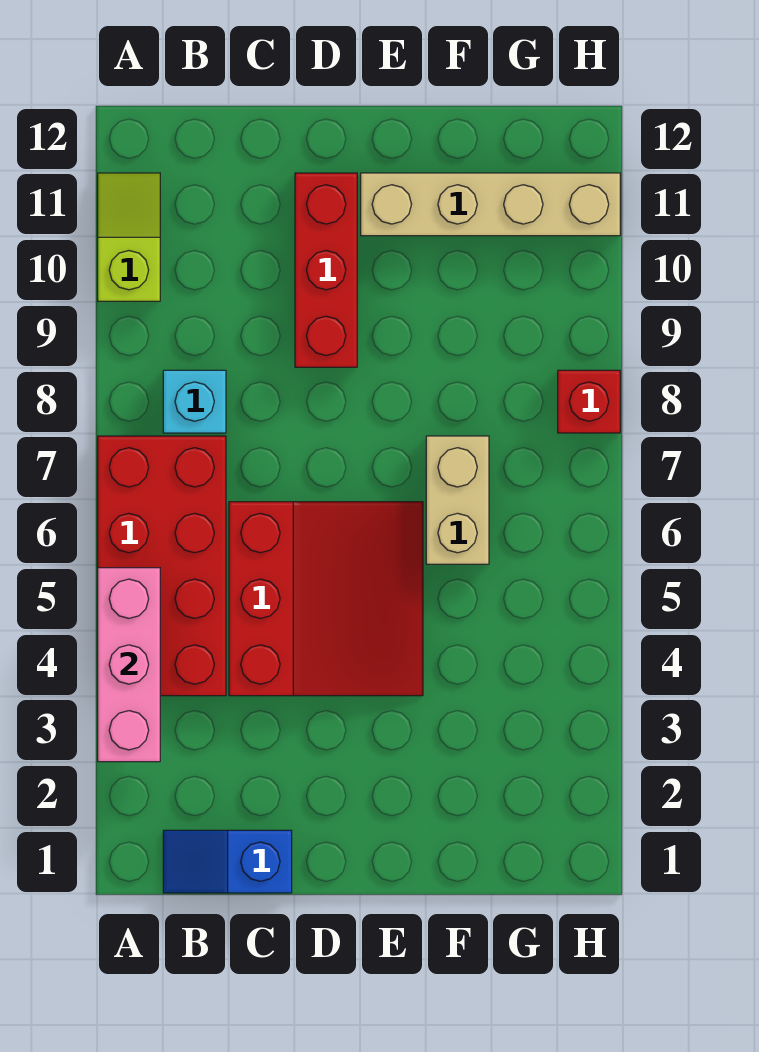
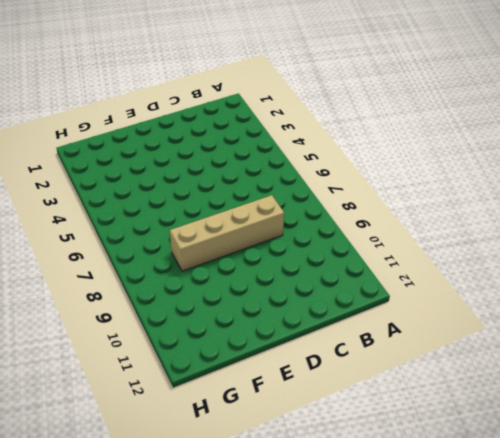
tan brick C8:F8 level 1 -> tan brick E11:H11 level 1
none -> red brick A4:B7 level 1
none -> lime slope A10:A11 level 1 top 10

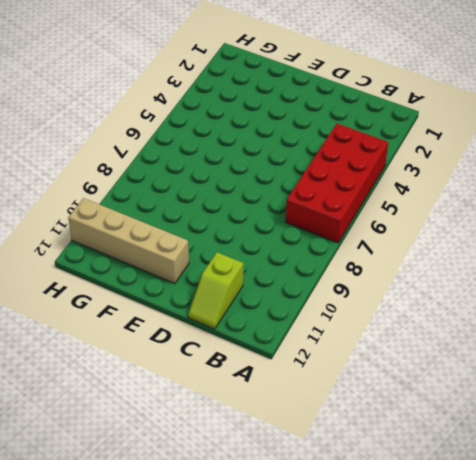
lime slope C11:C12 level 1 top 11 -> lime slope A10:A11 level 1 top 10
none -> blue slope B1:C1 level 1 top C
none -> cyan brick B8 level 1

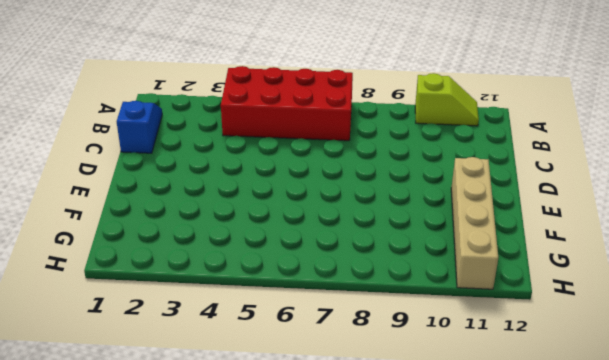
none -> cyan brick B8 level 1
none -> red slope C4:E6 level 1 top C

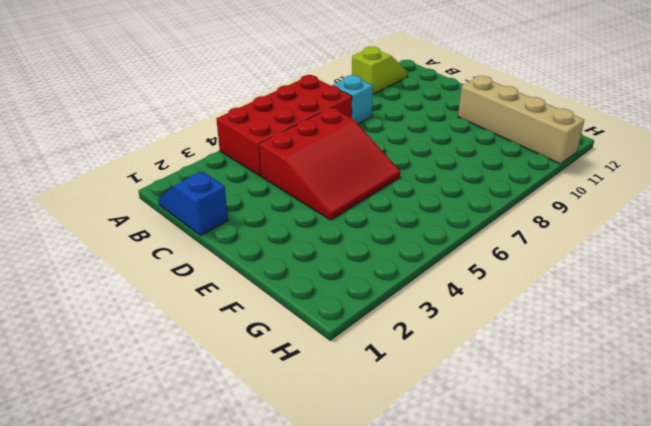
none -> red brick D9:D11 level 1
none -> tan brick F6:F7 level 1

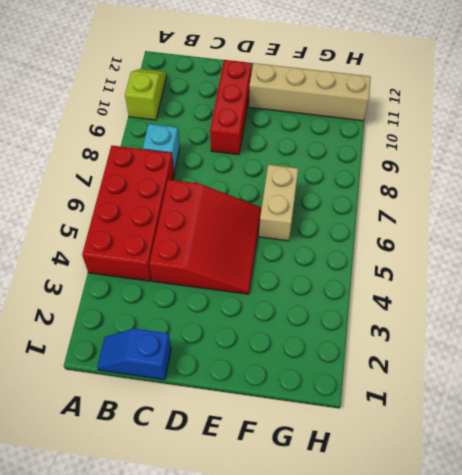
none -> red brick H8 level 1
none -> pink brick A3:A5 level 2

